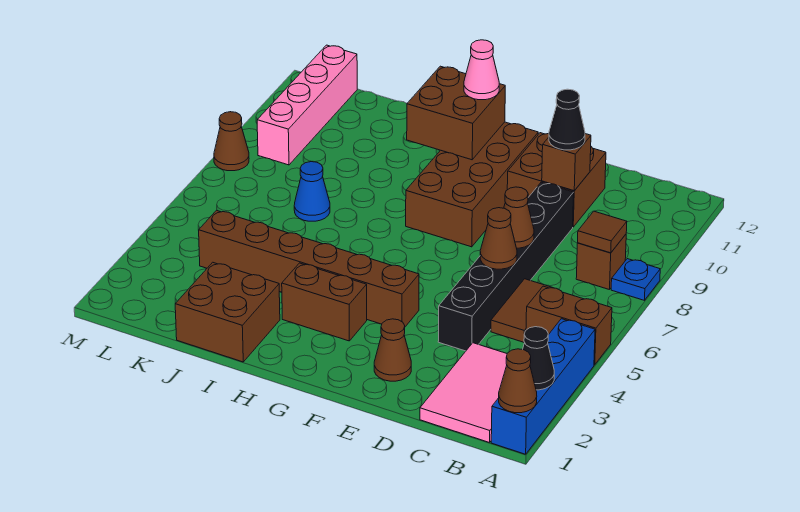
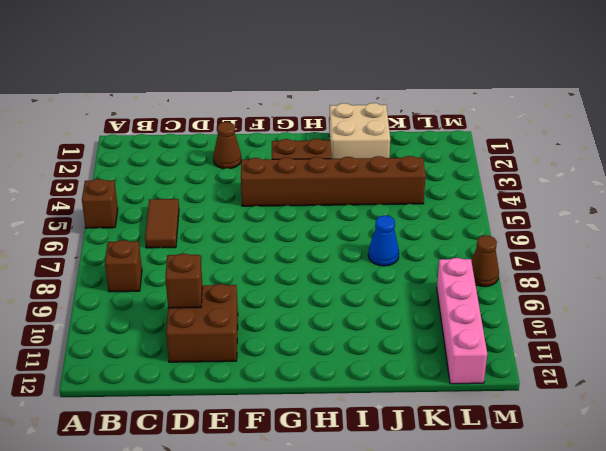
brown brick A5 level 1 -> brown brick A5:B5 level 1
tan brick I1:J2 level 1 -> brown brick I1:J2 level 1
none -> blue brick A1:A4 level 1
none -> blue plate A8 level 1
none -> pink tile B1:C3 level 1

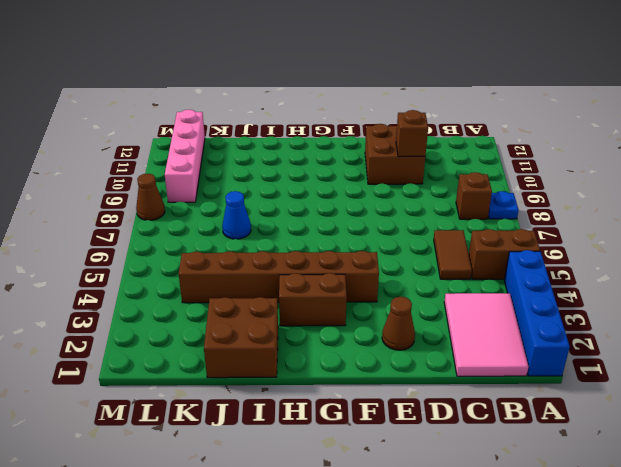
none -> black brick D4:D9 level 1
none -> brown brick F8:G11 level 1
none -> brown cone A1 level 2

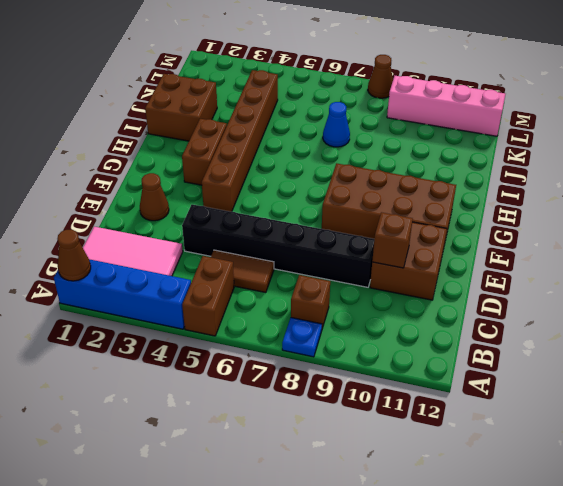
none -> black cone A2 level 2
none -> brown tile B8 level 2
none -> brown cone D6 level 2

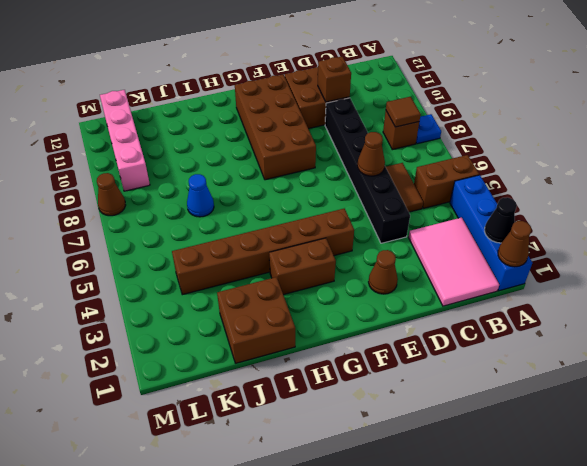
none -> brown cone D7 level 2
none -> brown brick G10:H11 level 2
none -> black cone D10 level 3

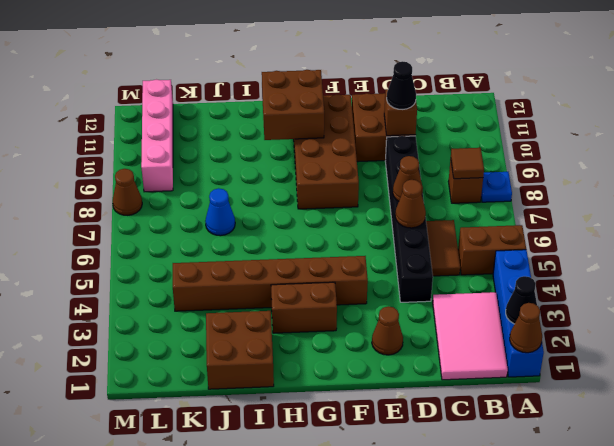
none -> pink cone G11 level 3

